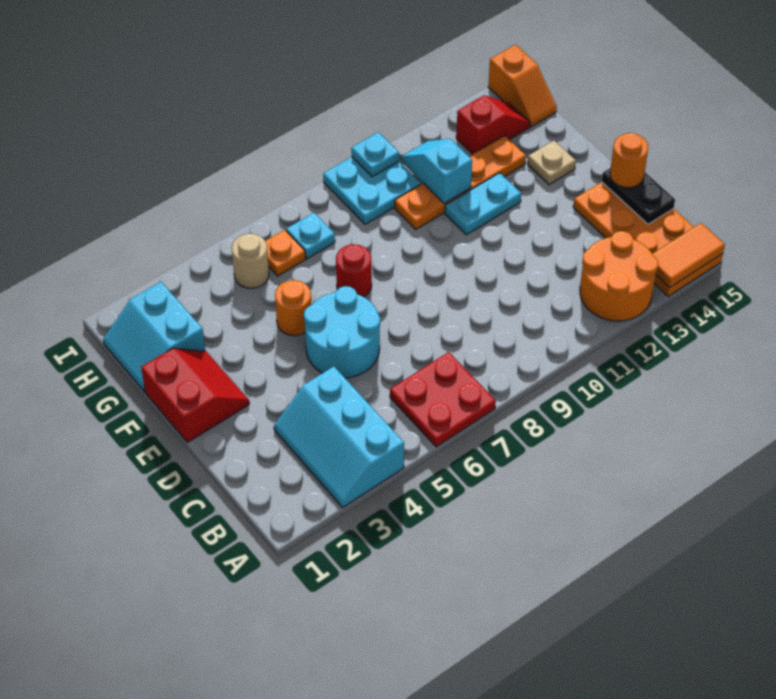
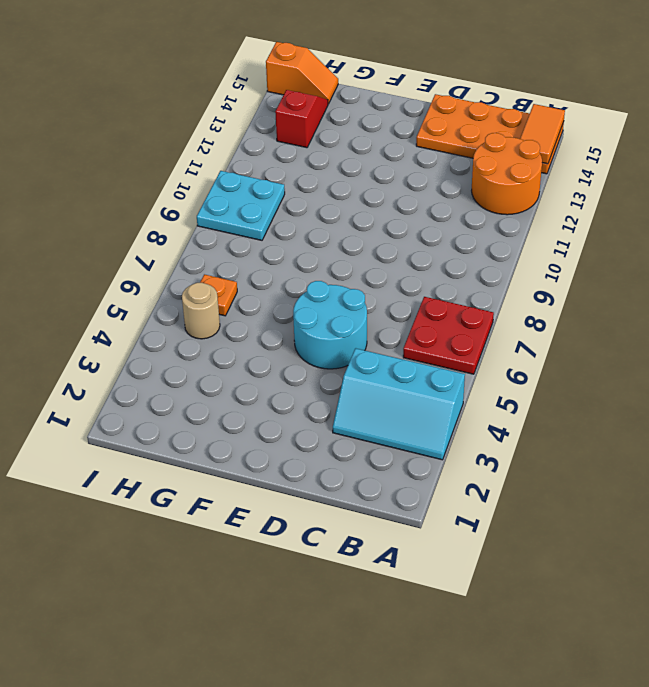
none -> red slope E1:F2 level 1 top 1
none -> orange round brick F5 level 1
none -> red round brick F7 level 1

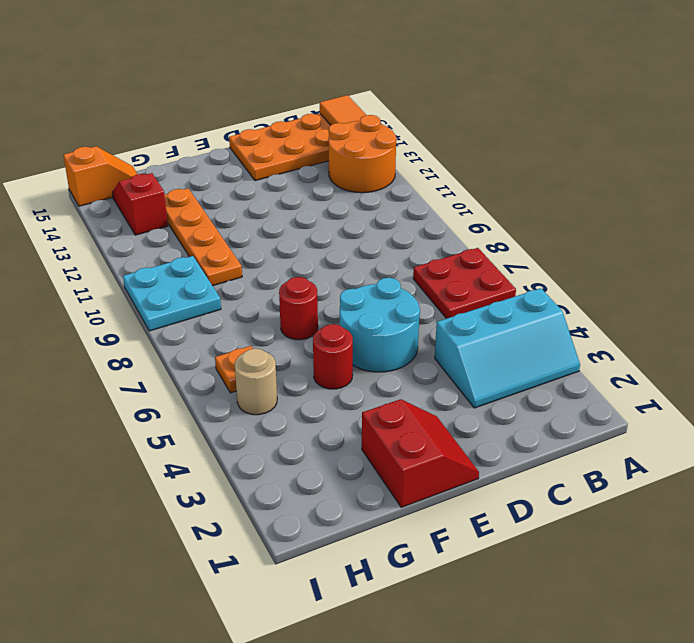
red slope E1:F2 level 1 top F -> red slope E1:F2 level 1 top 1
red round brick F5 level 1 -> orange round brick F5 level 1
none -> cyan plate F11:F12 level 1
none -> tan plate F14 level 1
none -> cyan slope G1:H2 level 1 top 2

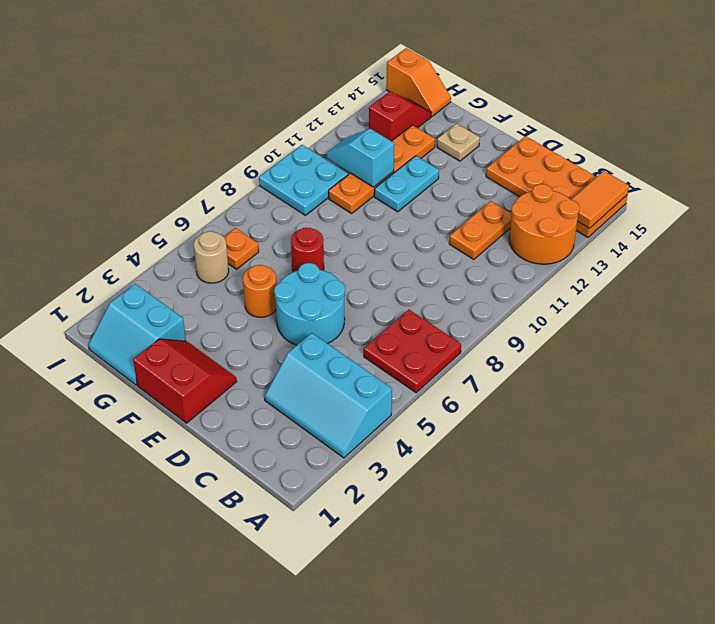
orange plate C11:C12 level 1 -> none
none -> cyan plate H7 level 1
none -> black plate C15:D15 level 2
none -> cyan plate I10 level 2

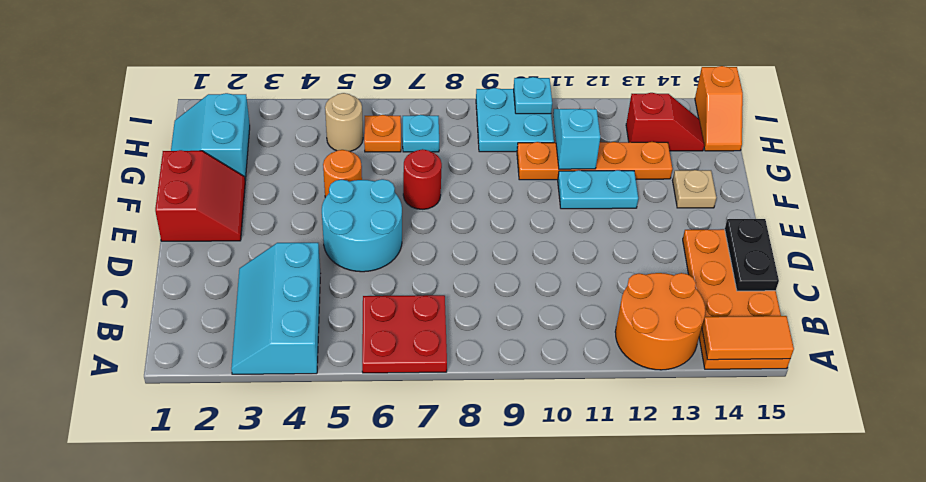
none -> orange round brick D15 level 3

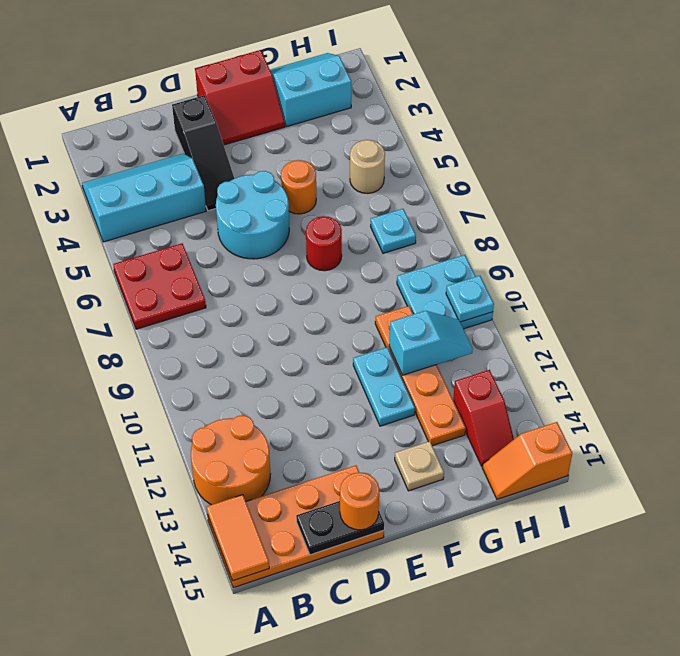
black slope D2:D4 level 1 top 2 -> none
none -> orange plate H6 level 1

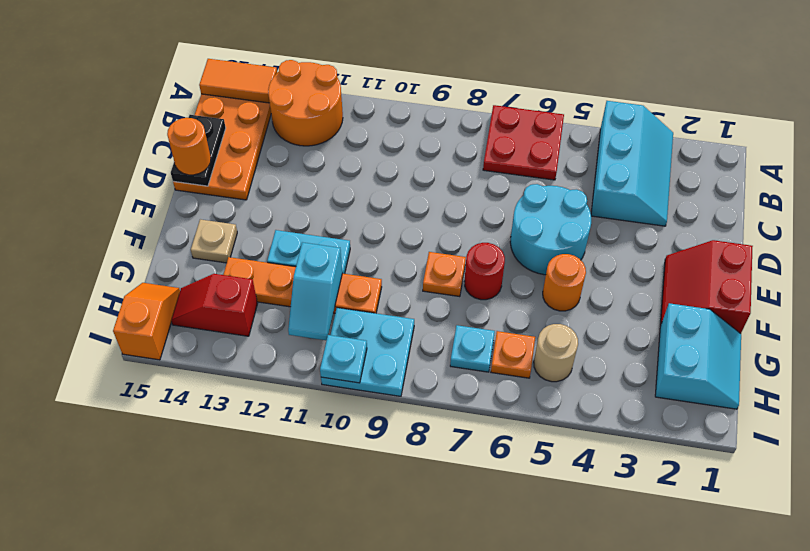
orange plate F8 level 1 -> none

